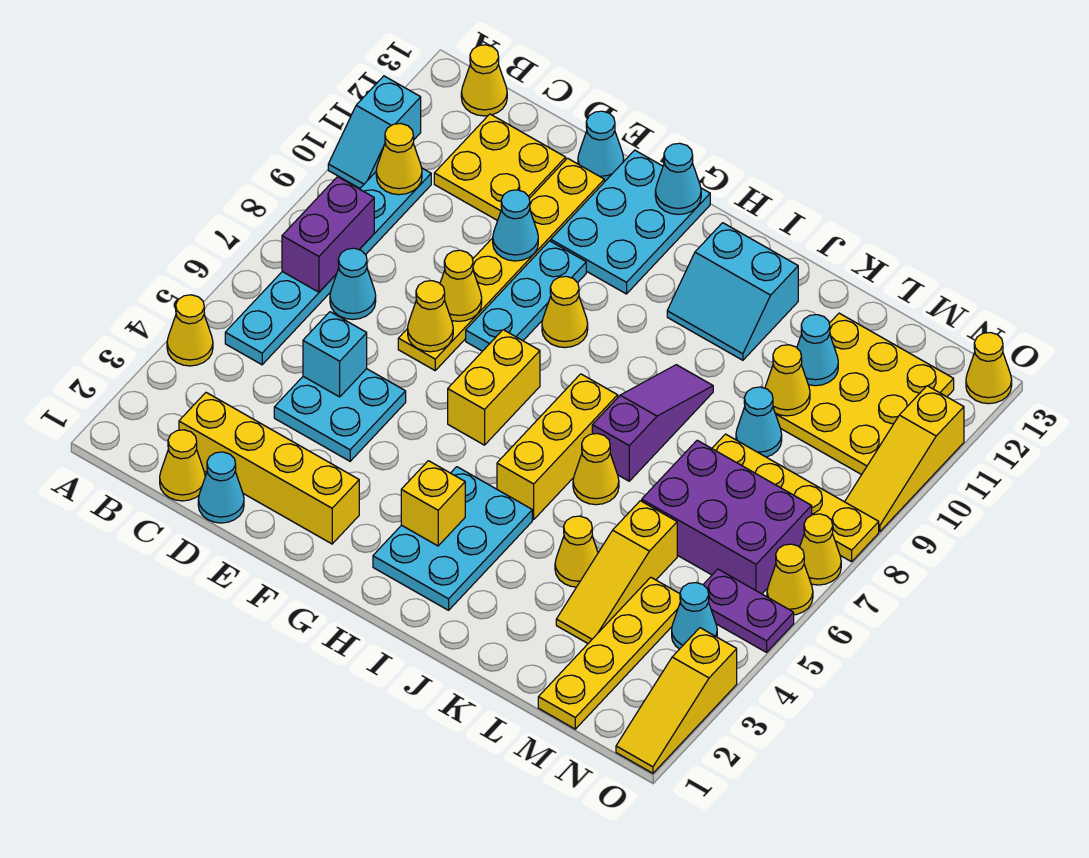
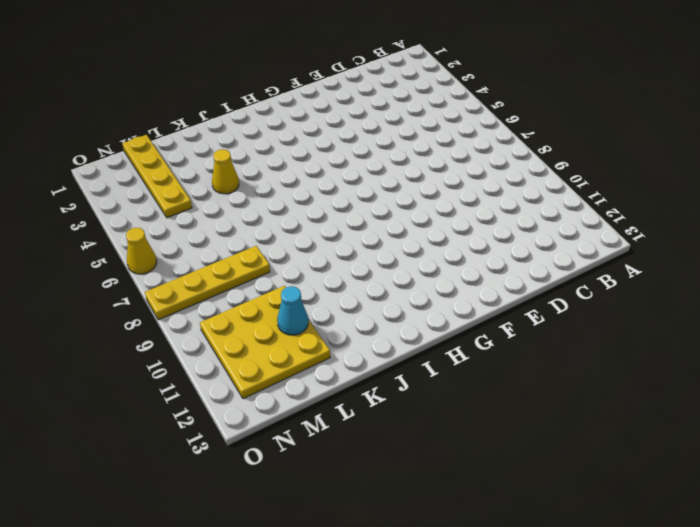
none -> yellow cone A4 level 1
none -> cyan slope A10:A11 level 1 top 11
none -> cyan plate B5:B10 level 1
none -> yellow cone B13 level 1

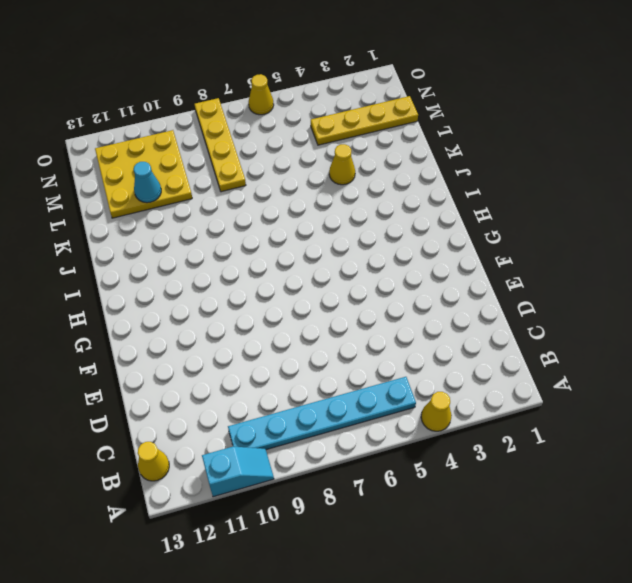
none -> yellow cone C1 level 1
none -> yellow brick C2:F2 level 1
none -> cyan cone C7 level 1
none -> yellow plate C11:D12 level 1

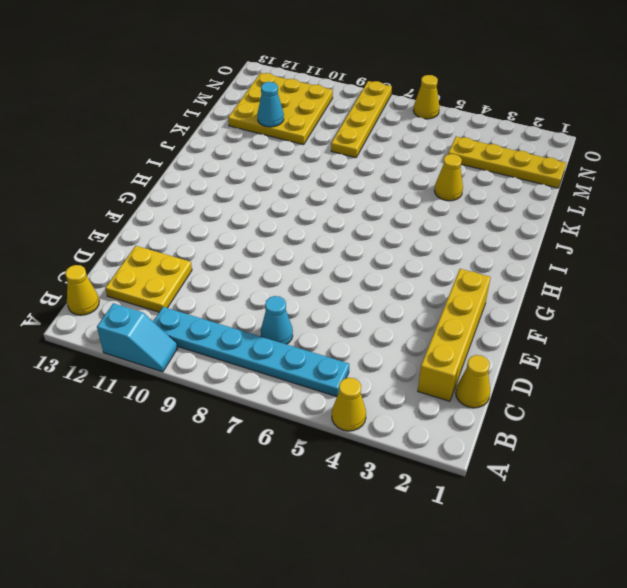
none -> cyan cone D1 level 1
none -> cyan plate D4:E5 level 1
none -> yellow plate E7:E12 level 1
none -> cyan cone E13 level 1

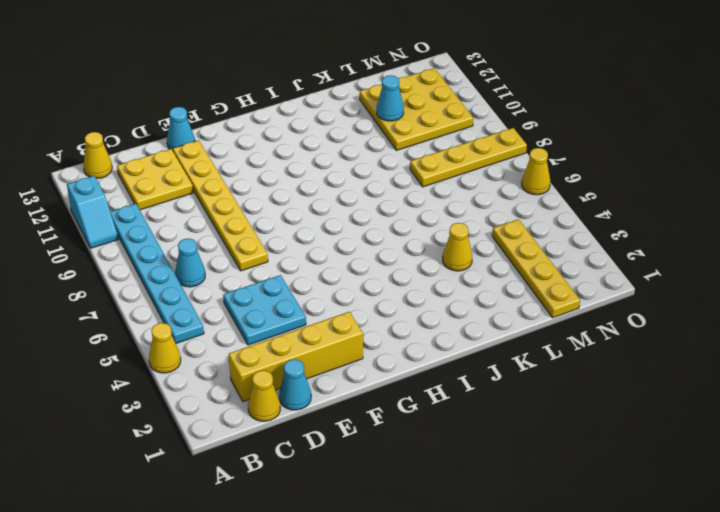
none -> cyan plate F8:F10 level 1
none -> cyan plate F11:G13 level 1
none -> yellow brick G6:G7 level 1
none -> yellow cone G9 level 1

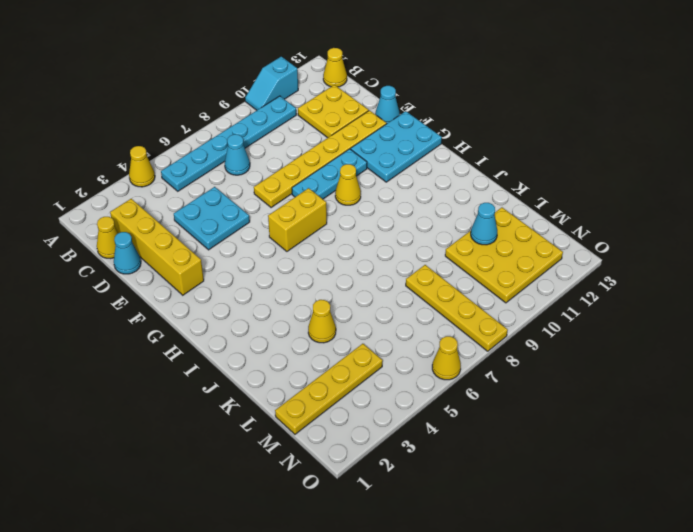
none -> cyan plate H2:I4 level 1
none -> yellow brick I5:I7 level 1
none -> cyan slope I11:J12 level 1 top 12
none -> yellow cone J6 level 1

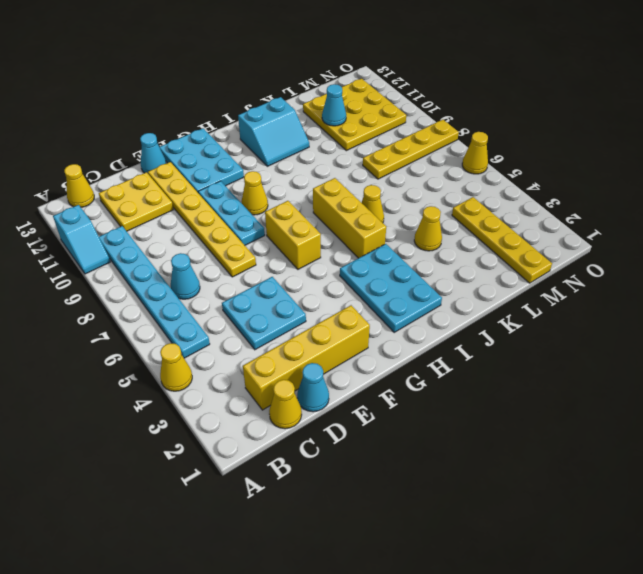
none -> purple slope J7:J9 level 1 top 7
none -> yellow slope L3:L5 level 1 top 5
none -> purple brick L6:N7 level 1
none -> cyan cone L9 level 1

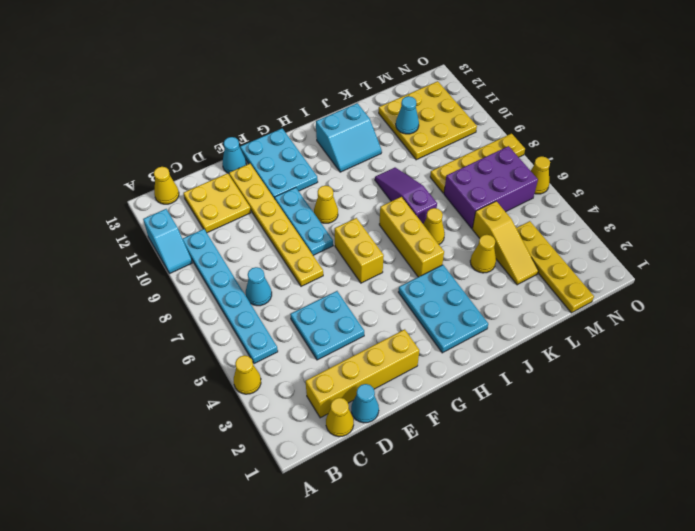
none -> cyan cone L9 level 1
none -> cyan cone N4 level 1
none -> purple plate N5:O5 level 1
none -> yellow slope O1:O3 level 1 top 3

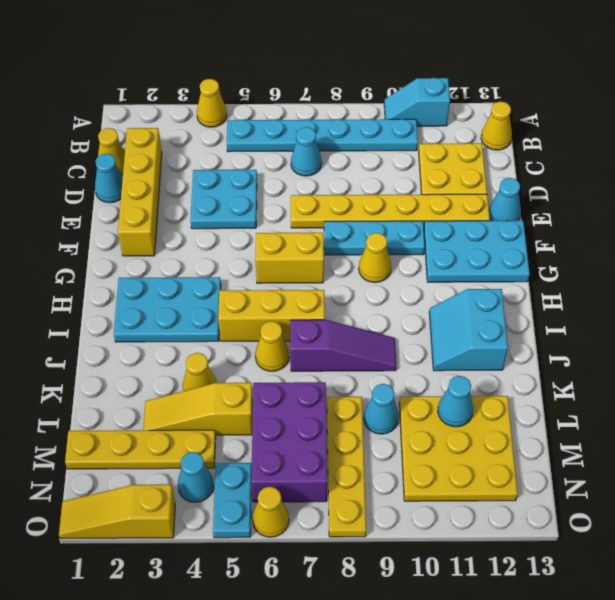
cyan plate N5:O5 level 1 -> purple plate N5:O5 level 1
none -> yellow cone O7 level 1
none -> yellow slope O9:O11 level 1 top 11
none -> yellow cone O13 level 1
none -> purple brick B7:B8 level 2

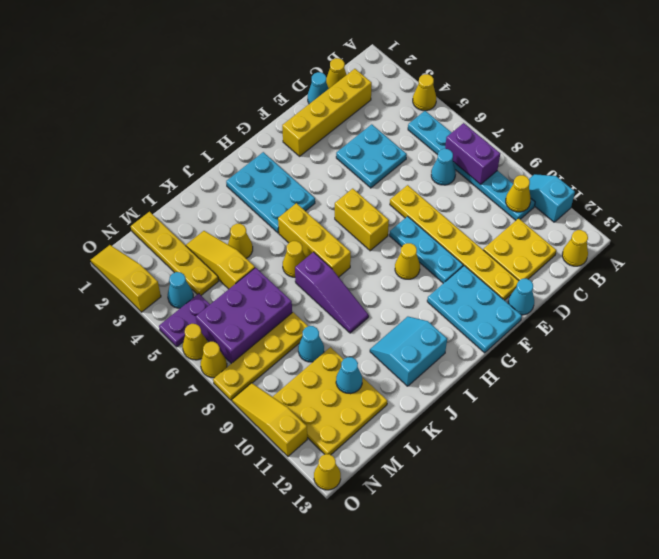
none -> cyan brick D5 level 2
none -> yellow cone E7 level 2
none -> yellow cone E8 level 2
none -> cyan cone E10 level 2

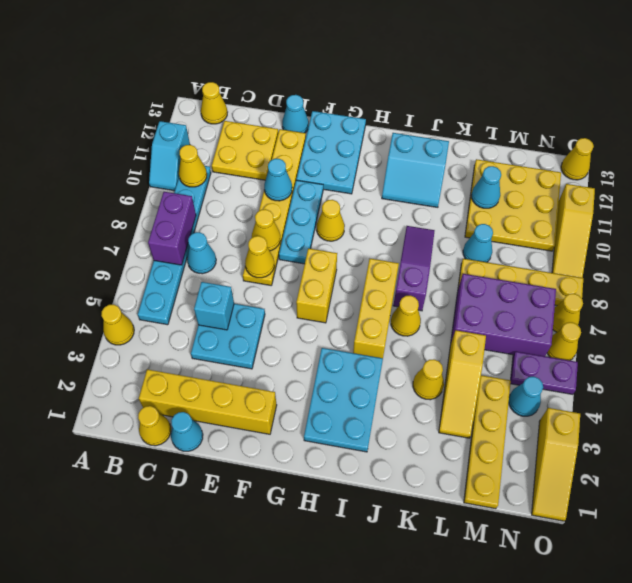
none -> cyan cone G13 level 2
none -> yellow brick H3 level 2
none -> yellow cone L10 level 2

